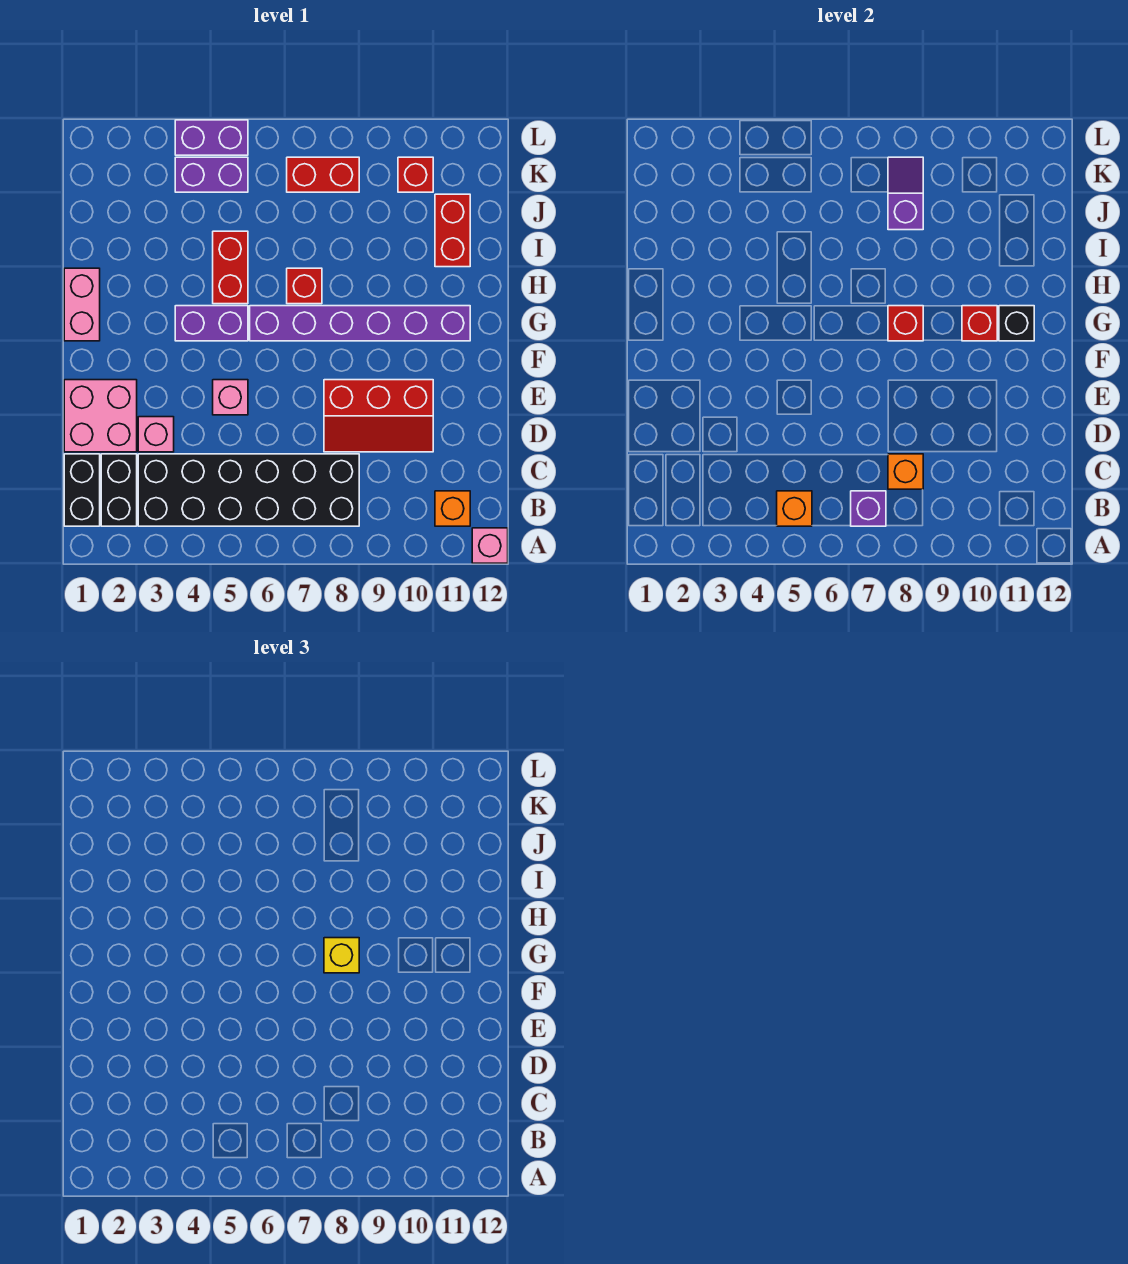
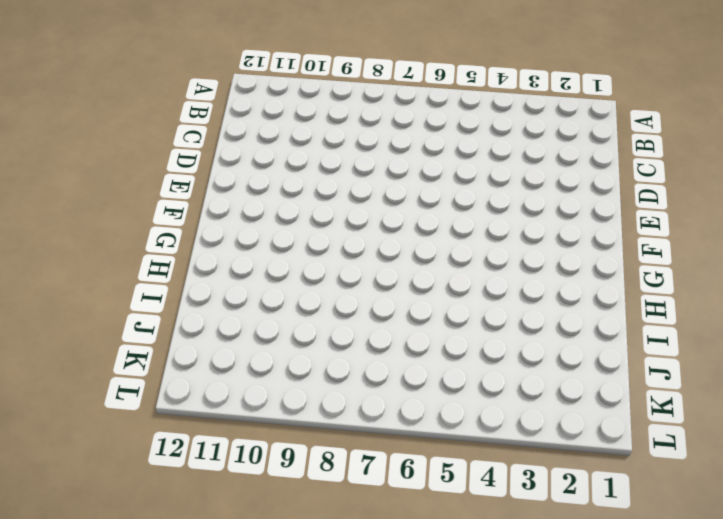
none -> pink brick A12 level 1
none -> black brick B1:C1 level 1
none -> black brick B2:C2 level 1

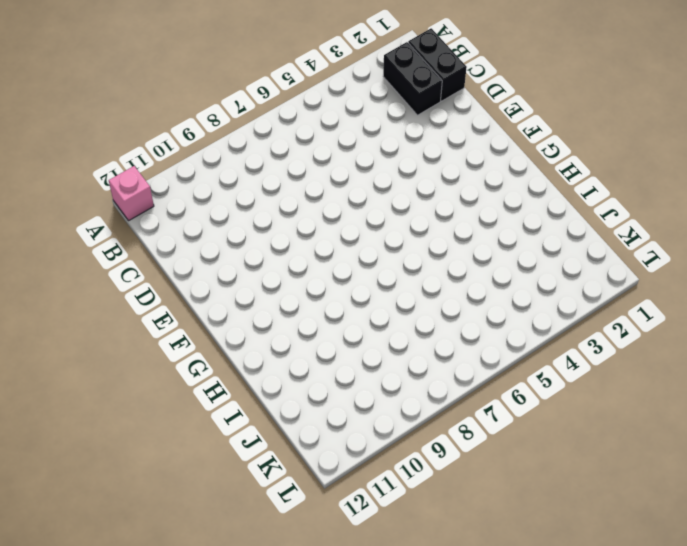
none -> black brick B3:C8 level 1
none -> orange brick B11 level 1
none -> pink brick D1:E2 level 1

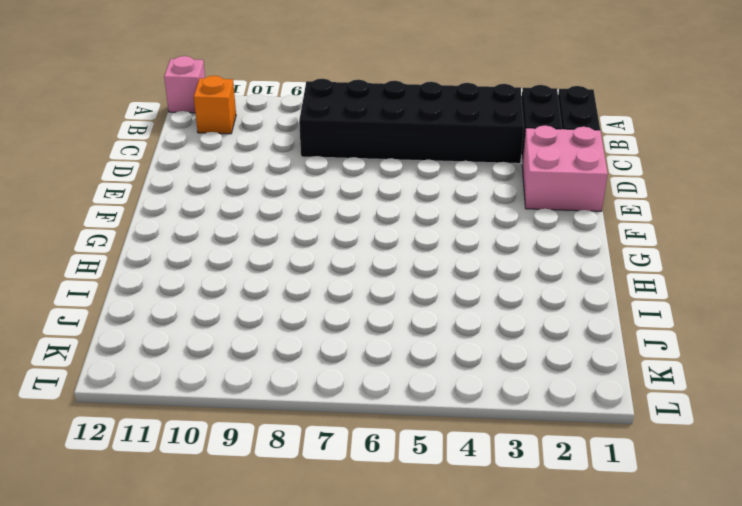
none -> pink brick D3 level 1
none -> red slope D8:E10 level 1 top E
none -> pink brick E5 level 1

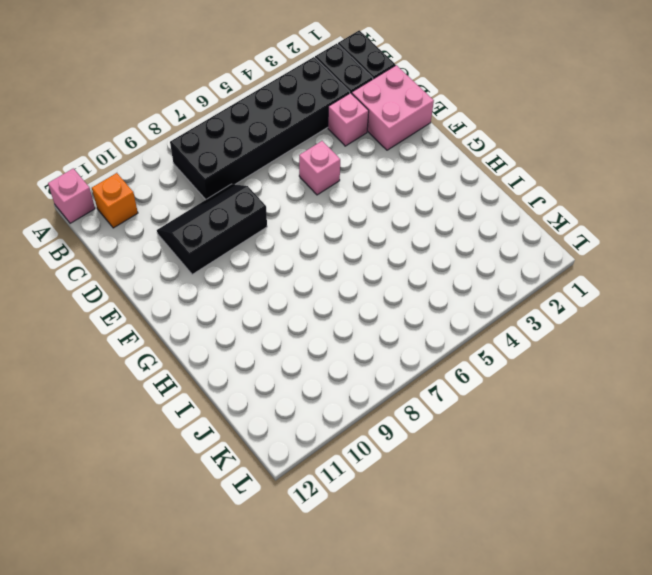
black slope D8:E10 level 1 top E -> red slope D8:E10 level 1 top E
none -> pink brick G1:H1 level 1
none -> purple brick G4:G5 level 1
none -> purple brick G6:G11 level 1

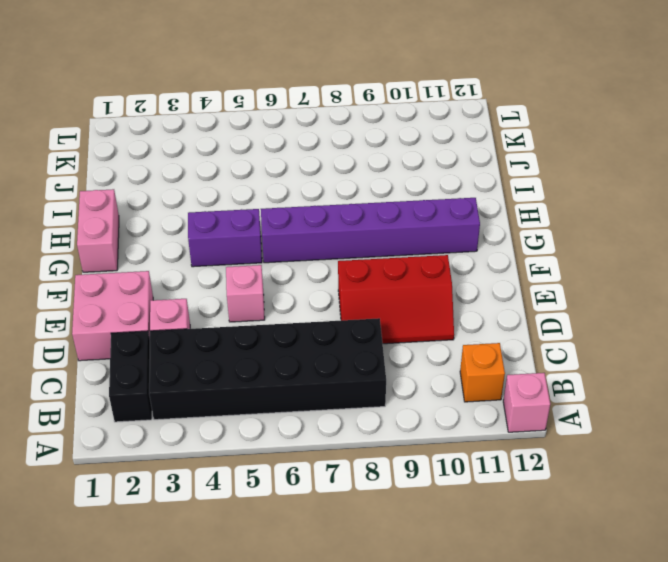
none -> black brick B1:C1 level 1
none -> red brick H5:I5 level 1
none -> red brick H7 level 1

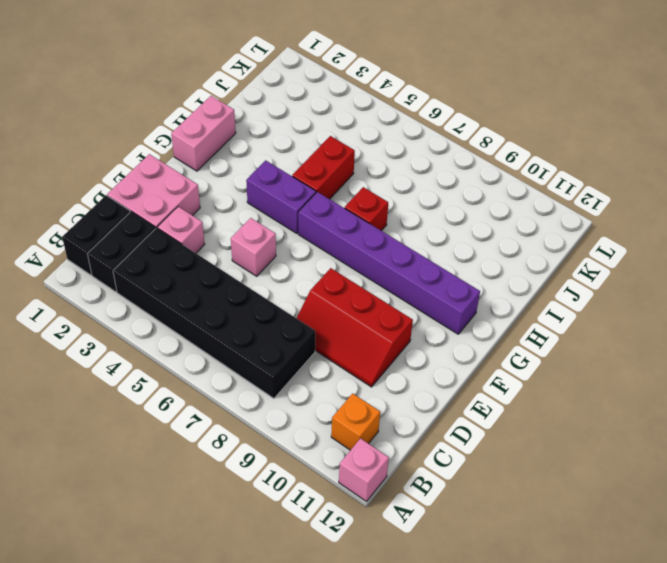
none -> red brick I11:J11 level 1
none -> purple brick K4:K5 level 1
none -> red brick K7:K8 level 1

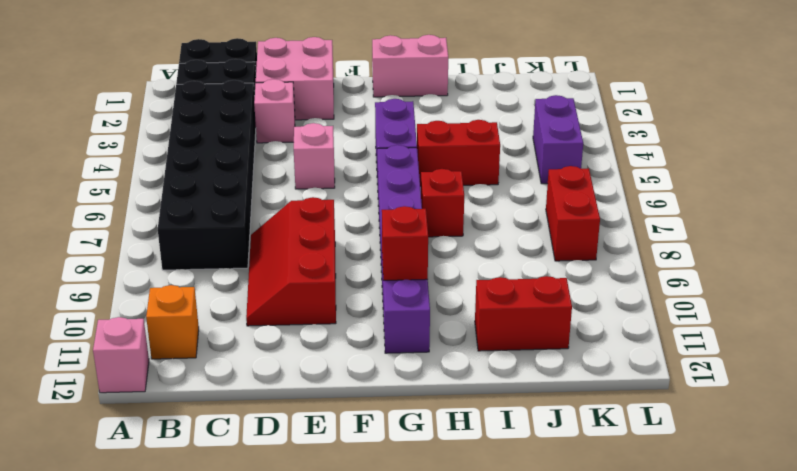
none -> red brick K10 level 1
none -> purple brick L4:L5 level 1
none -> orange brick B5 level 2

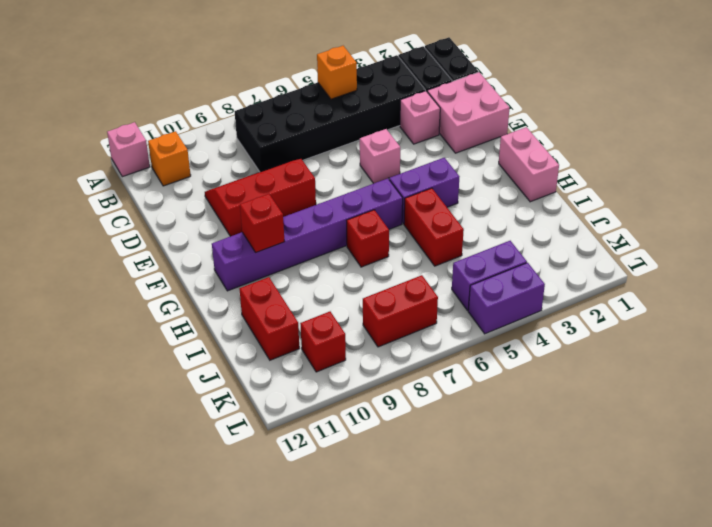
none -> purple brick B7 level 2
none -> orange brick C8 level 2
none -> red brick G8 level 2

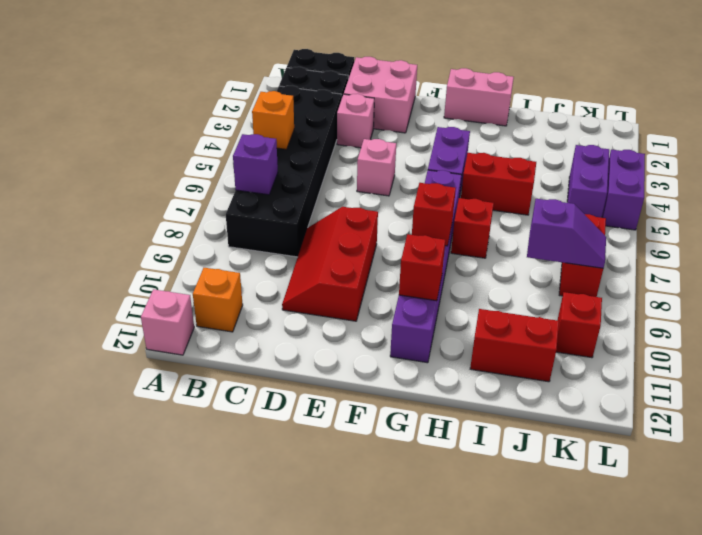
none -> orange brick C8 level 2
none -> black brick G11 level 2
none -> yellow brick G8 level 3

